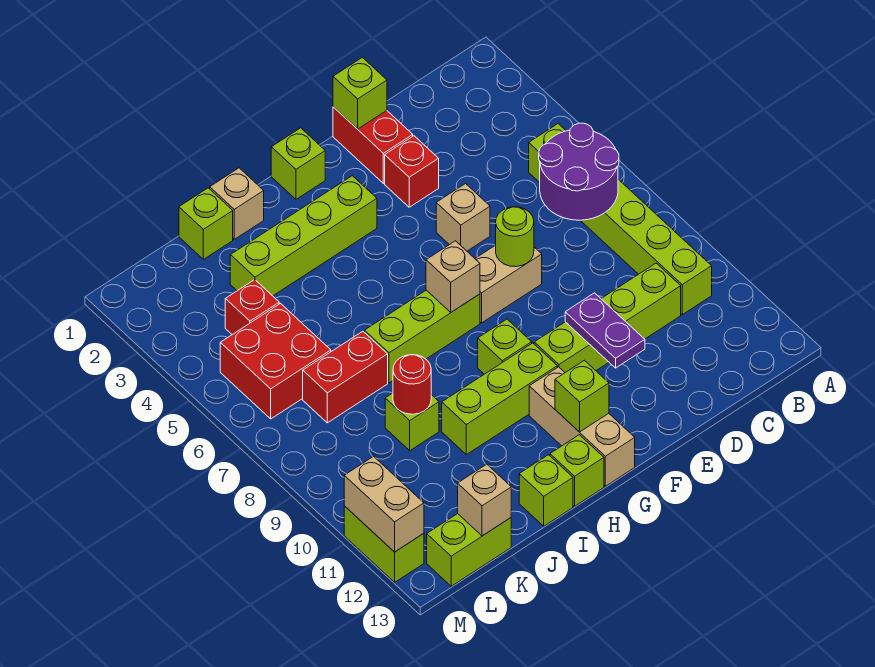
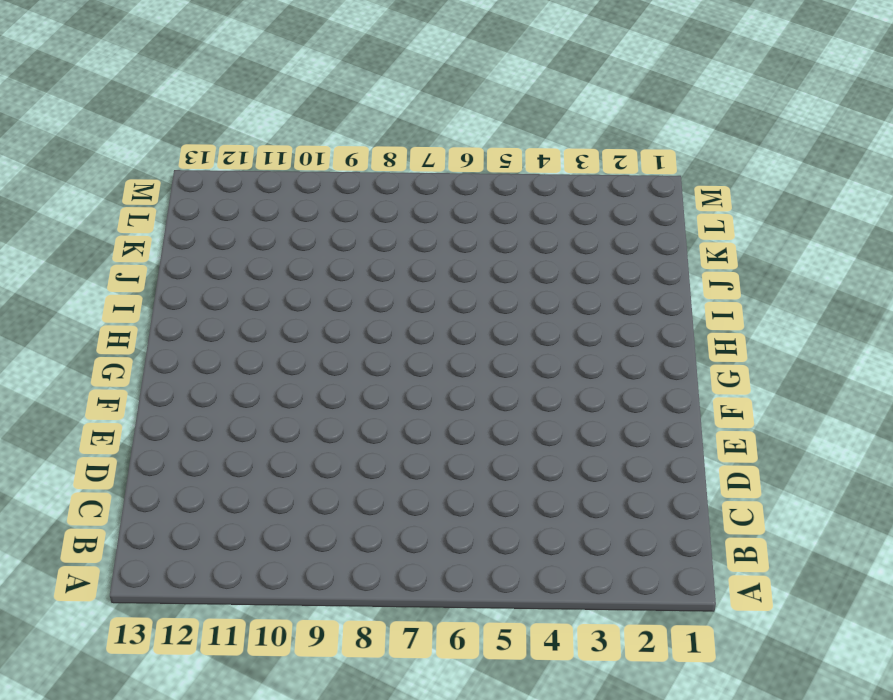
none -> lime brick B5:B10 level 1
none -> lime brick C10:F10 level 1
none -> red brick E1:E2 level 1
none -> red brick E3 level 1

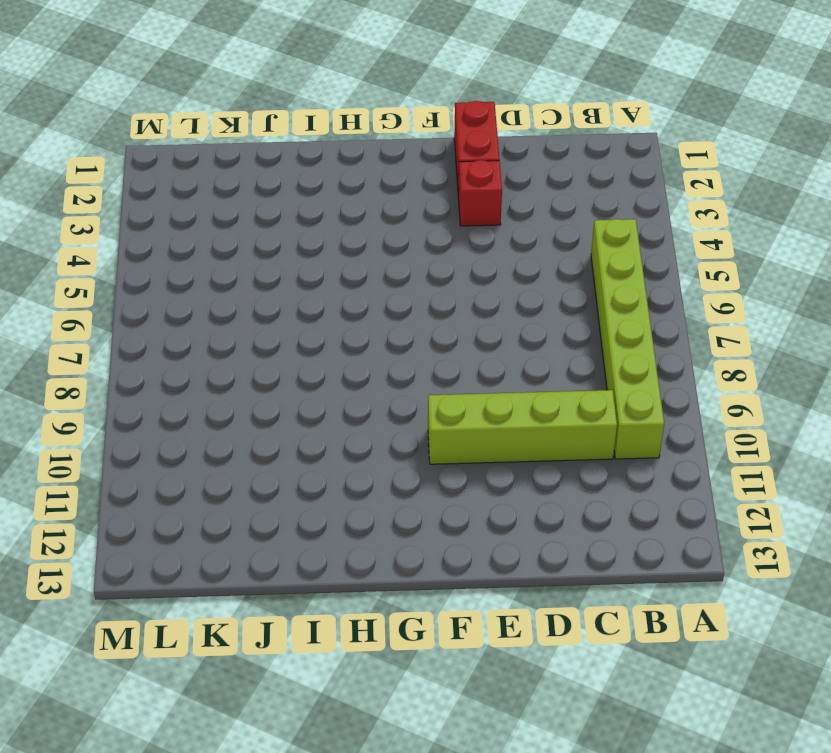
none -> tan brick E5 level 1
none -> tan brick E7:F7 level 1
none -> lime brick G1 level 1
none -> lime brick G3:J3 level 1

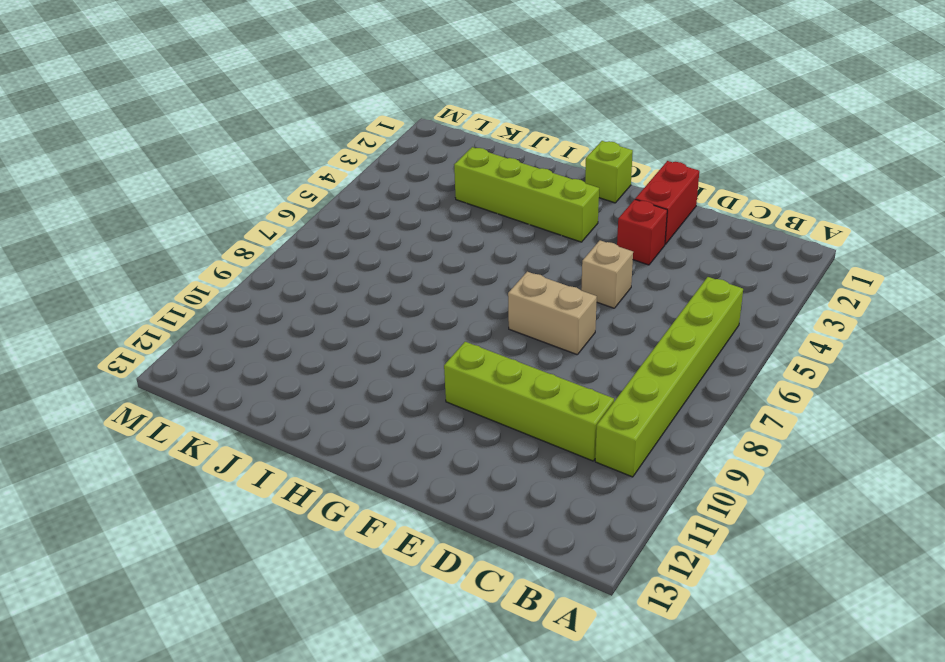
none -> lime brick G7:I7 level 1
none -> lime brick G9 level 1
none -> lime brick G10:I10 level 1
none -> tan brick G11:G13 level 1

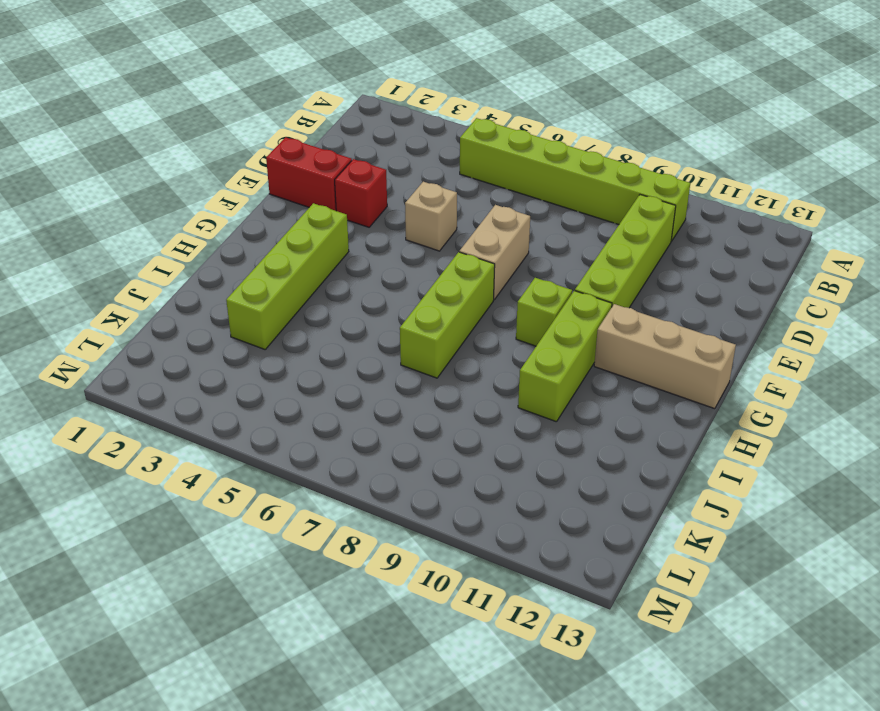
none -> lime brick G1 level 1
none -> lime brick H13 level 1
none -> tan brick I1 level 1
none -> lime brick I13 level 1

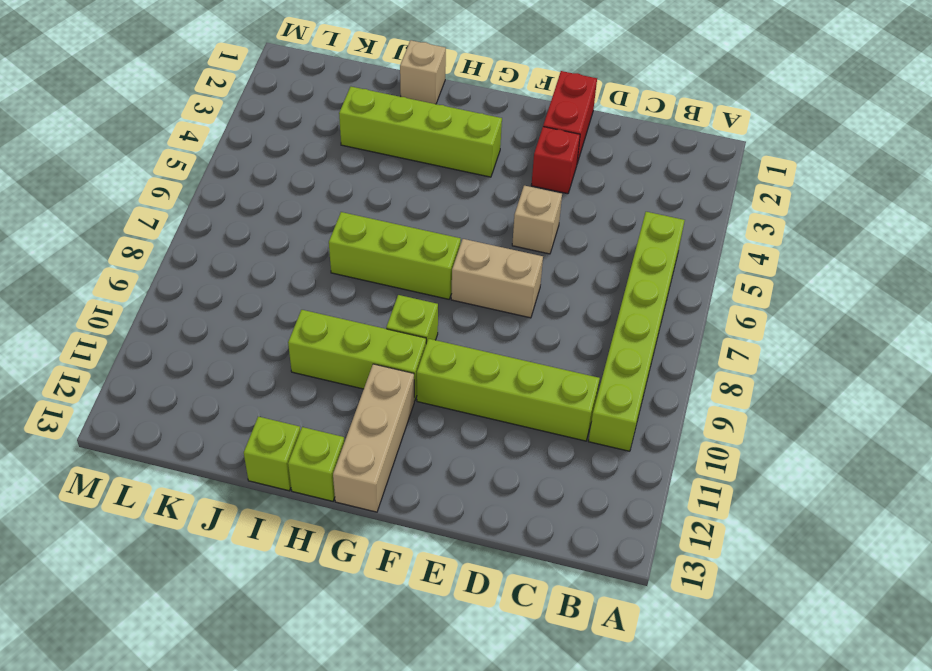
none -> lime brick G1 level 1
none -> lime brick J1 level 1
none -> red brick J7:K7 level 1
none -> lime brick J9 level 1

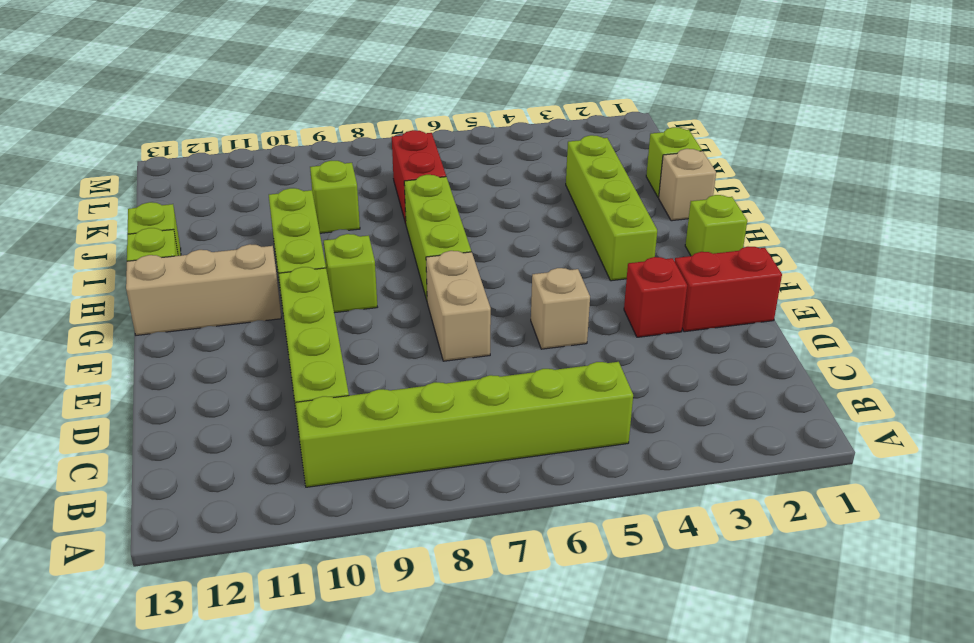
none -> red brick K4 level 1
none -> red brick K5:L6 level 1
none -> lime brick K13:L13 level 1
none -> lime brick M11:M12 level 1

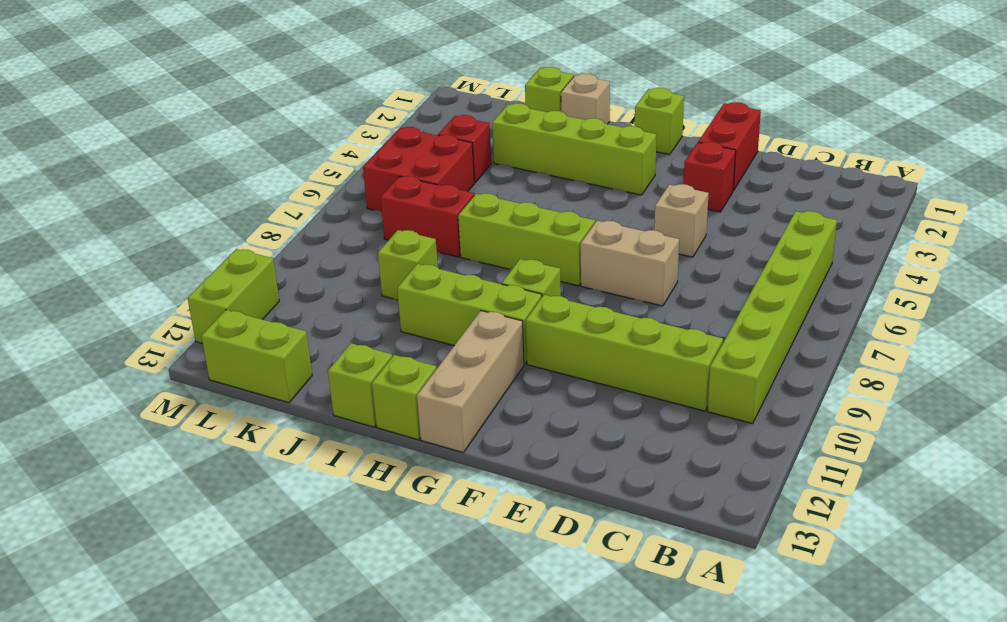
none -> purple round brick B6:C7 level 2
none -> lime brick E1 level 2
none -> lime round brick E7 level 2
none -> purple plate E10:E11 level 2

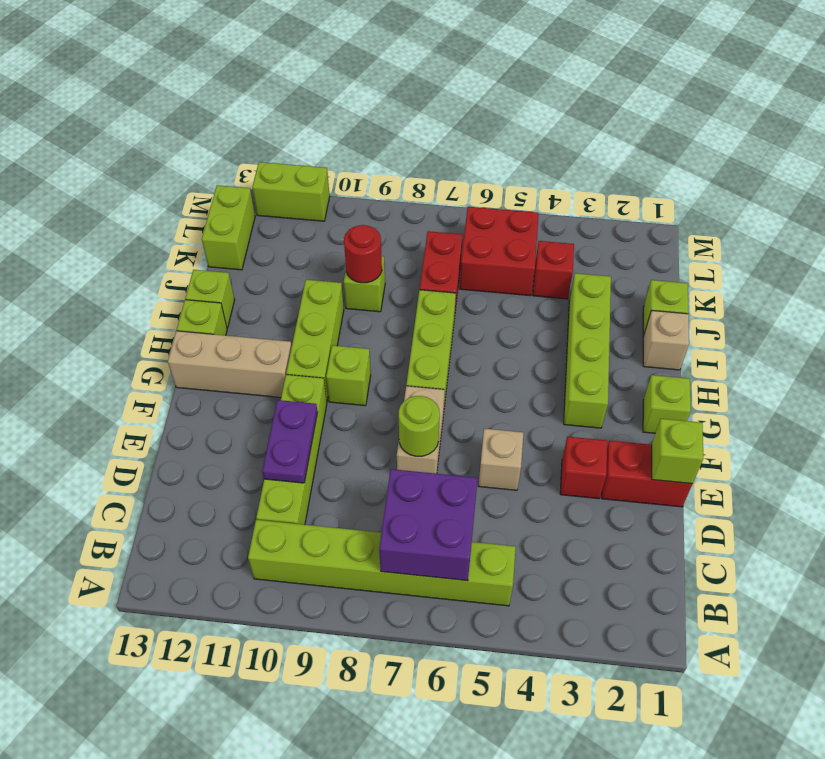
purple brick B6:C7 level 2 -> purple round brick B6:C7 level 2
purple plate D10:E10 level 2 -> purple plate E10:E11 level 2
none -> tan brick G7 level 2
none -> lime brick G12 level 2
none -> tan brick K13 level 2
none -> tan brick M11:M12 level 2

